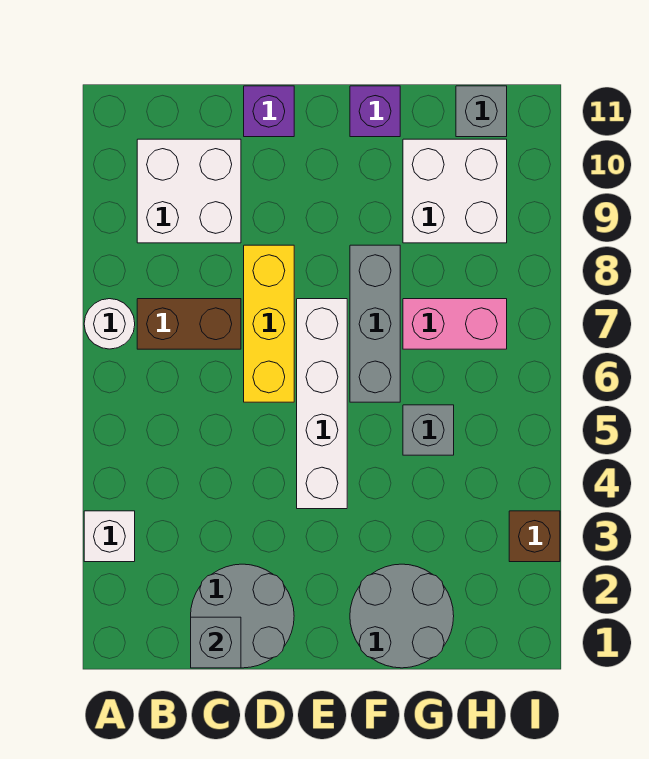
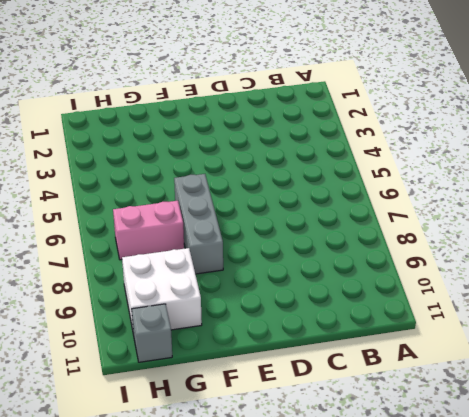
none -> white brick A3 level 1
none -> white round brick A7 level 1
none -> brown brick B7:C7 level 1

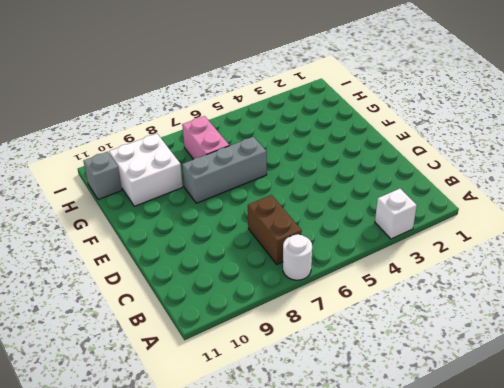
none -> white brick B9:C10 level 1
none -> grey round brick C1:D2 level 1
none -> yellow brick D6:D8 level 1

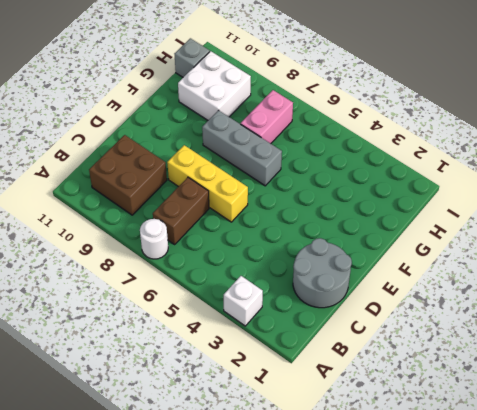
brown brick B9:C10 level 1 -> white brick B9:C10 level 1
none -> purple brick D11 level 1
none -> white brick E4:E7 level 1
none -> grey round brick F1:G2 level 1

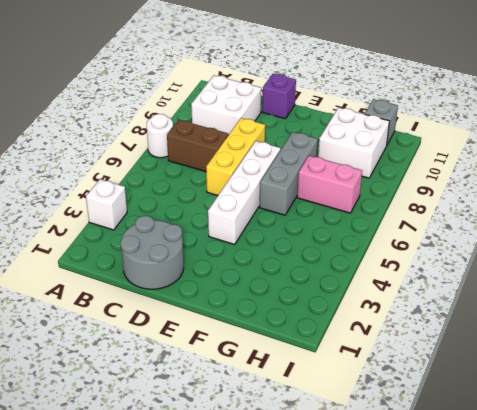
none -> grey round brick F1:G2 level 1
none -> purple brick F11 level 1
none -> grey brick G5 level 1

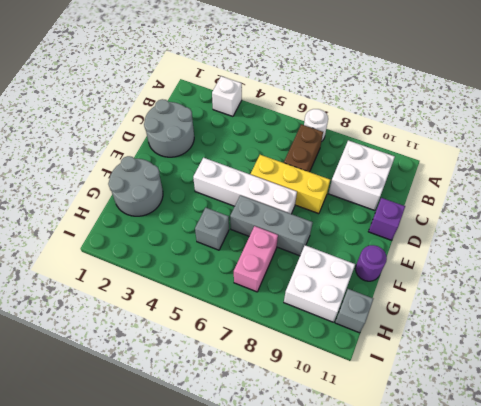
purple round brick F11 level 1 -> purple brick F11 level 1
none -> brown brick I3 level 1
none -> grey brick C1 level 2

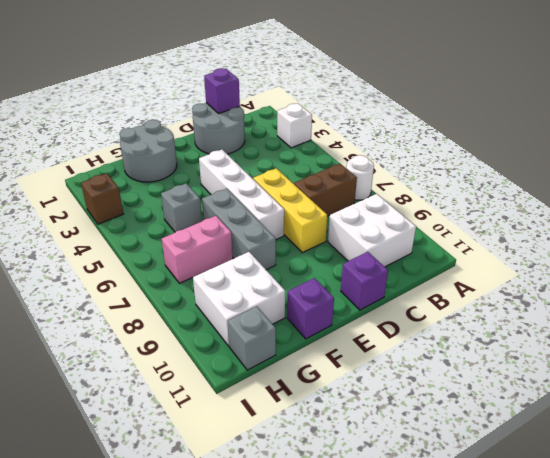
purple brick C1 level 2 -> grey brick C1 level 2

